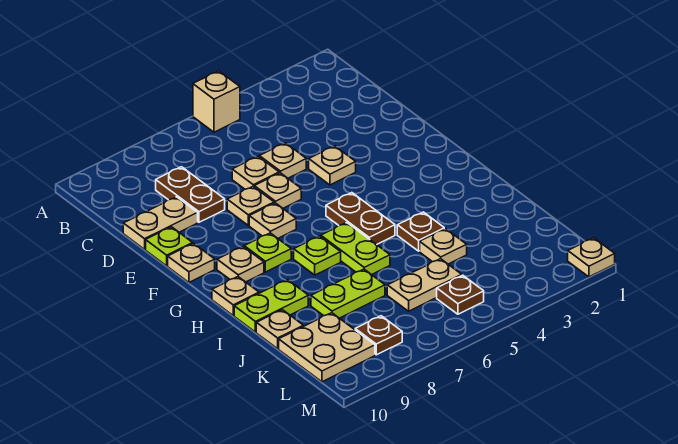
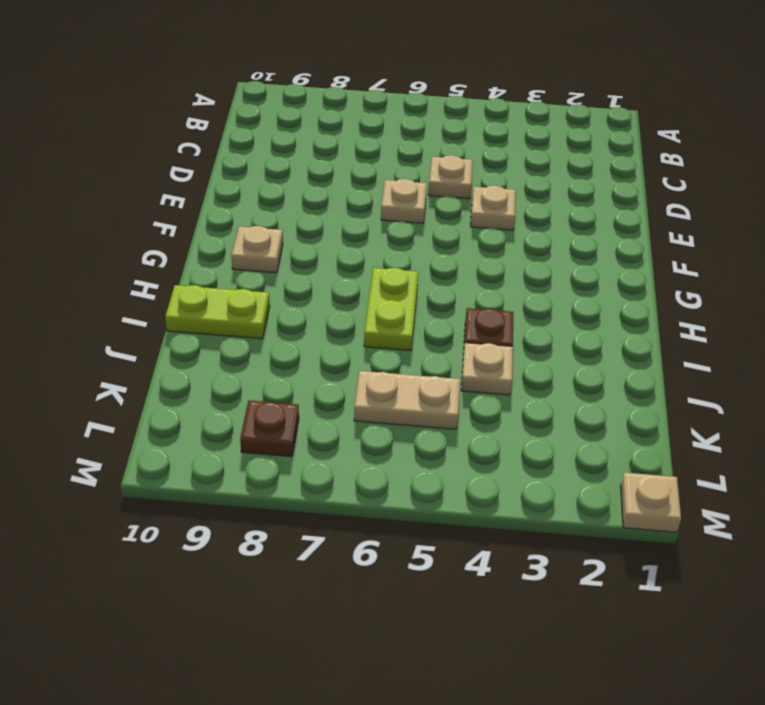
none -> tan brick A5 level 1
none -> brown plate C8:D8 level 1
none -> tan plate D6 level 1

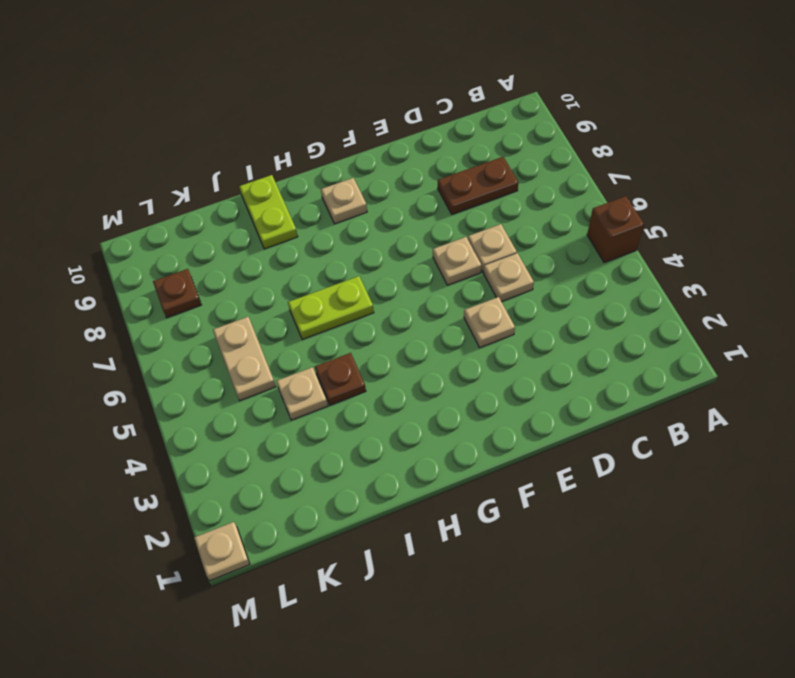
brown brick A5 level 1 -> tan brick A5 level 1
none -> tan plate D9:D10 level 1
none -> tan plate E7 level 1
none -> lime plate E10 level 1

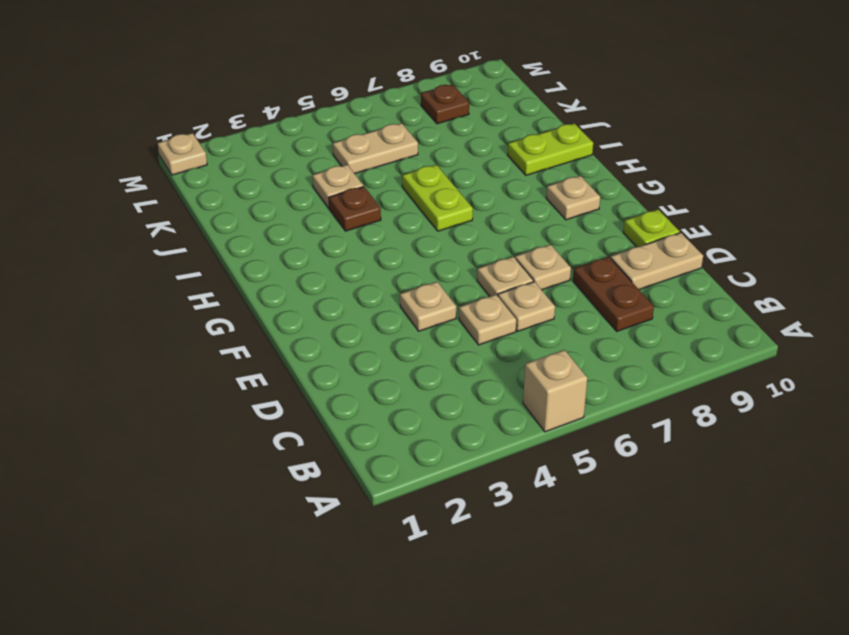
none -> tan plate F7 level 1
none -> tan plate F10 level 1
none -> brown plate G5:H5 level 1

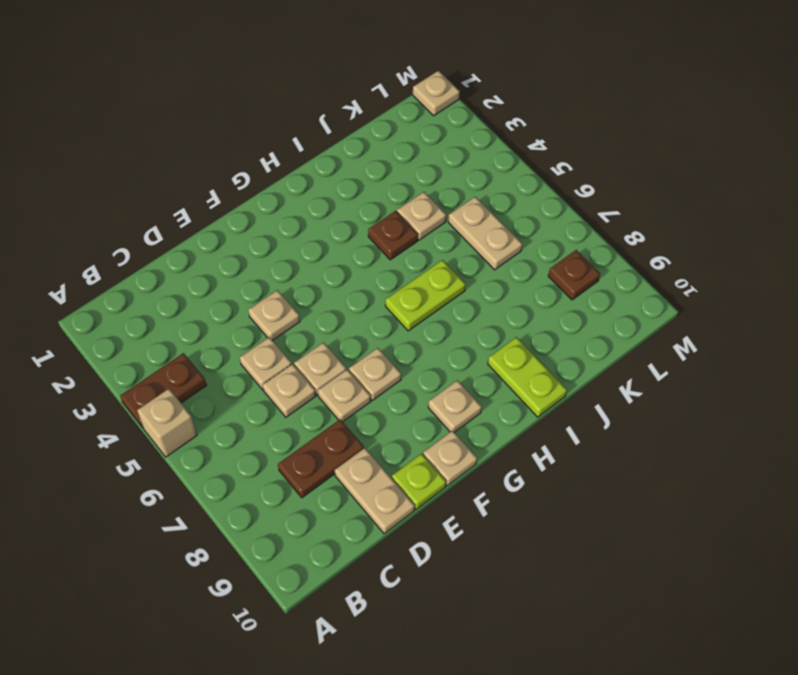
brown plate A4:B4 level 1 -> brown plate G5:H5 level 1
none -> lime plate G8 level 1
none -> lime plate H7 level 1
none -> tan plate H10 level 1

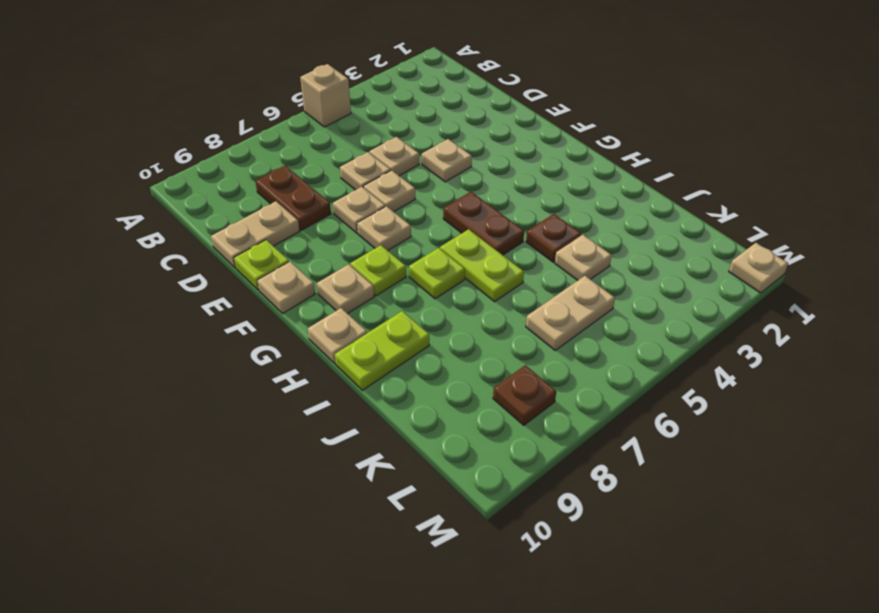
none -> lime plate J7:J8 level 1
none -> tan plate J10 level 1
none -> tan plate K9:L10 level 1

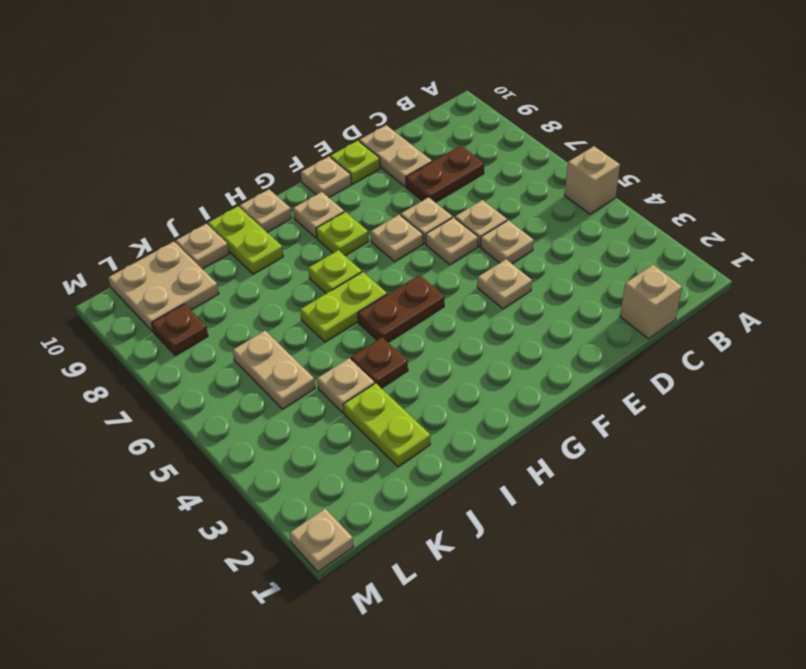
tan brick C1 level 1 -> none
lime plate J2:J3 level 1 -> lime plate J7:J8 level 1
none -> brown plate L5 level 1

